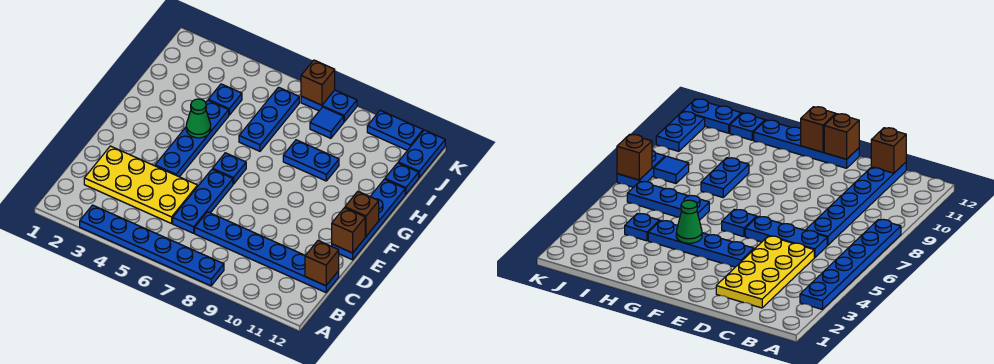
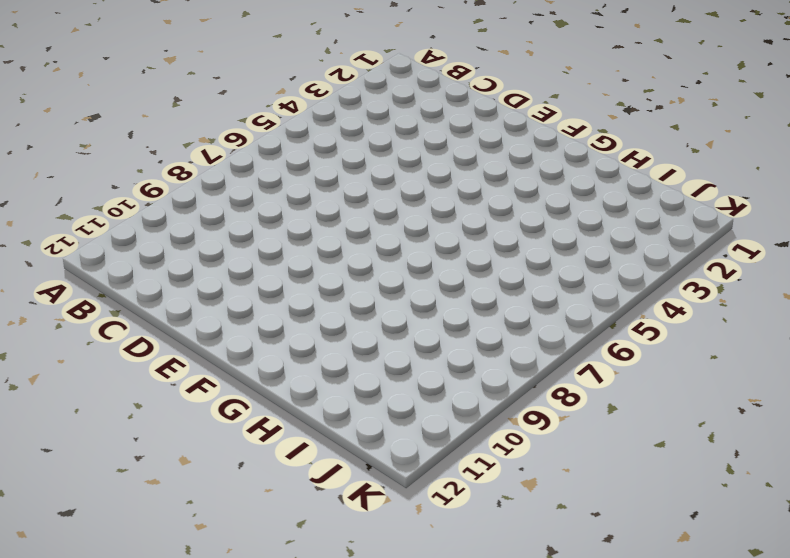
none -> blue plate A3:A8 level 1
none -> yellow plate C2:D5 level 1
none -> blue plate C6:E6 level 1

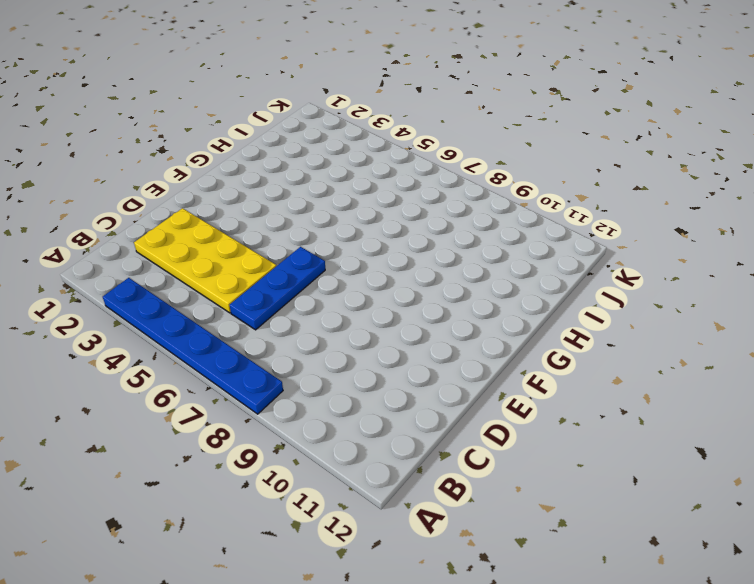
none -> blue plate C7:C12 level 1
none -> blue plate E4:H4 level 1
none -> blue plate E12:H12 level 1

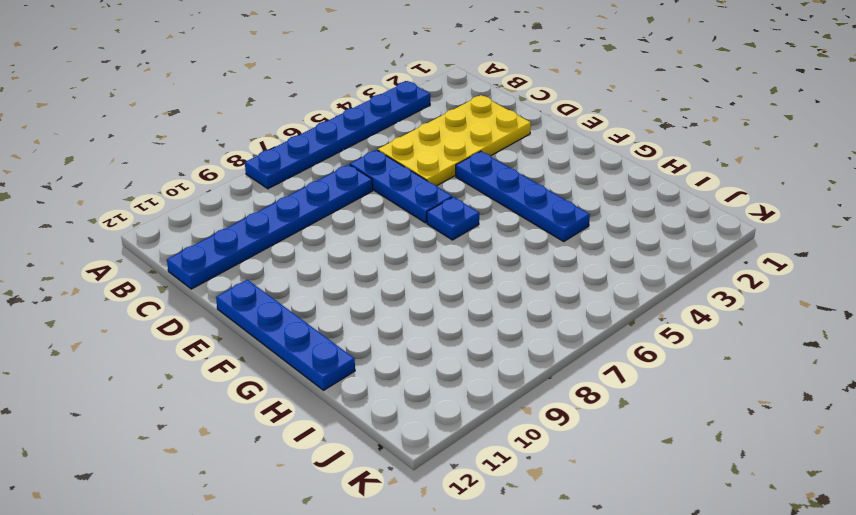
none -> blue plate H6:J6 level 1
none -> blue plate H8:H9 level 1
none -> blue plate I4 level 1

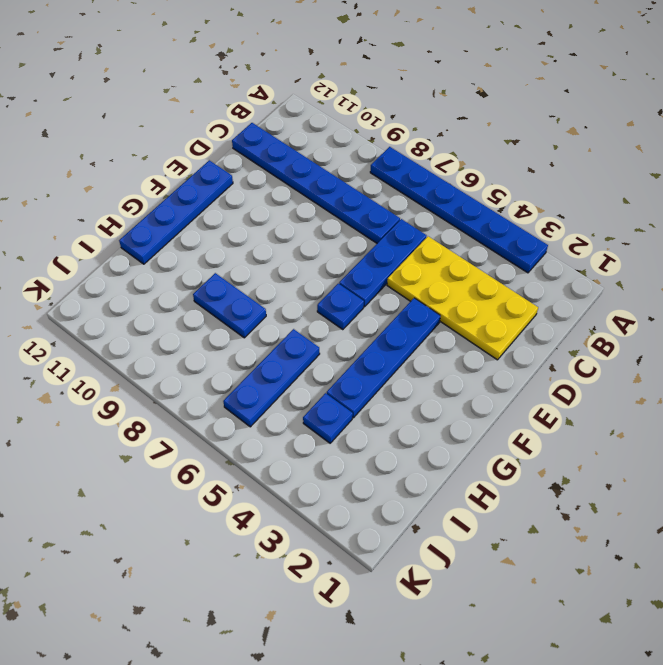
none -> blue plate I12 level 1
none -> blue tile J8 level 1
none -> blue plate J12:K12 level 1

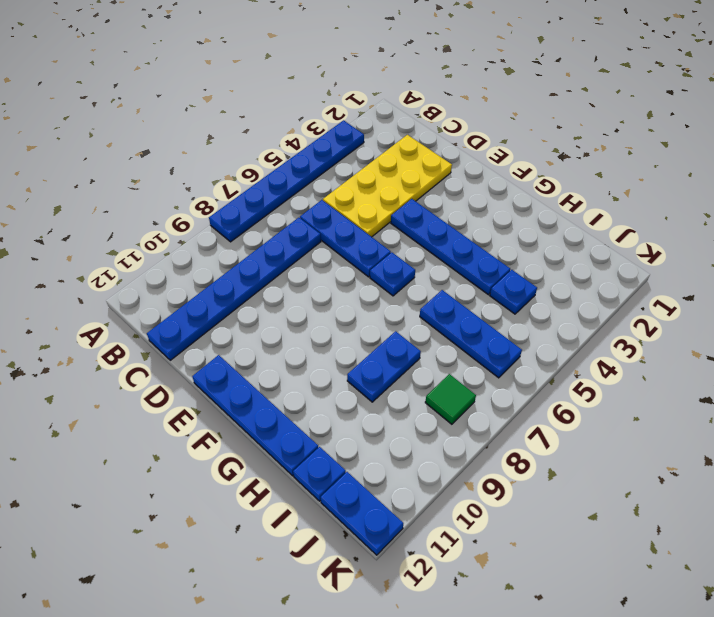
green tile J8 level 1 -> blue tile J8 level 1
none -> blue plate K7:K8 level 1
none -> blue plate K10:K11 level 1
none -> brown brick C12 level 2

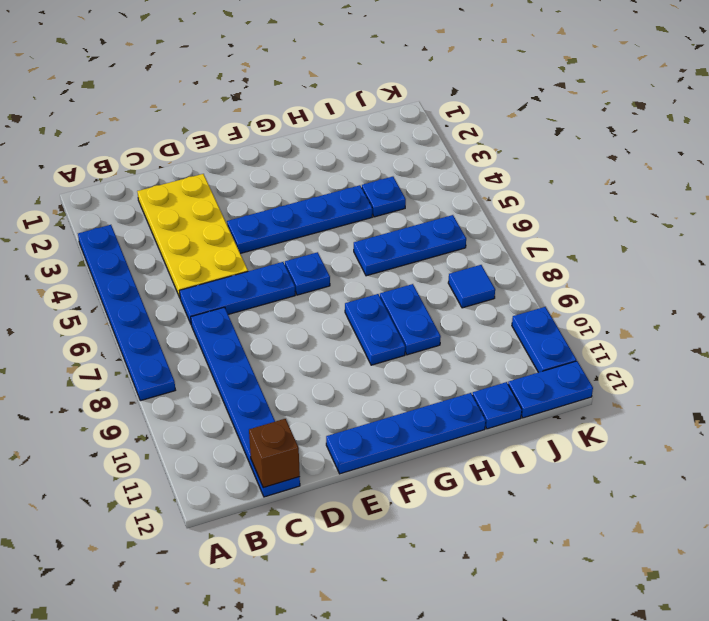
blue plate G8:G9 level 1 -> blue plate K7:K8 level 1
none -> brown brick E12 level 2
none -> brown brick F12 level 2
none -> green cone G4 level 2

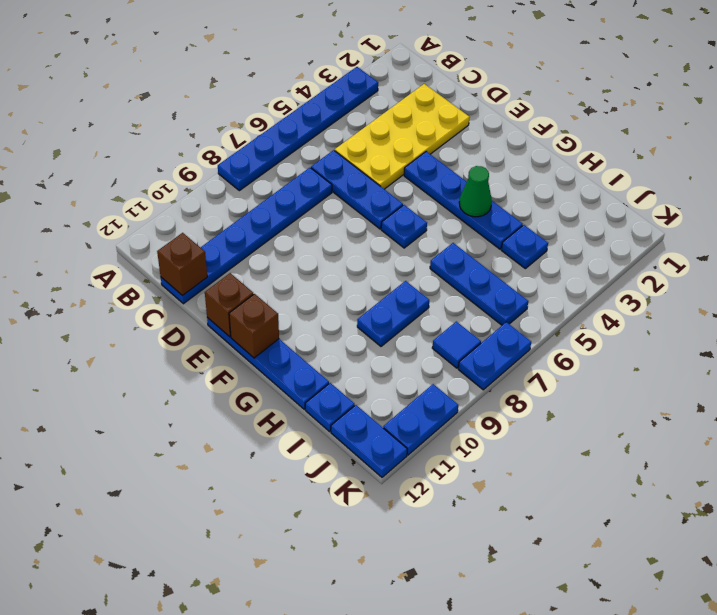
none -> brown brick K7 level 2

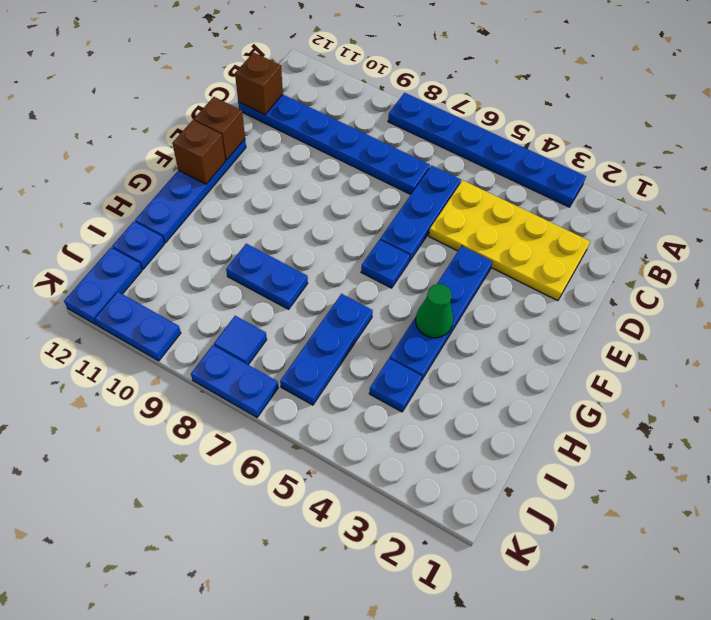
none -> brown brick K7 level 2

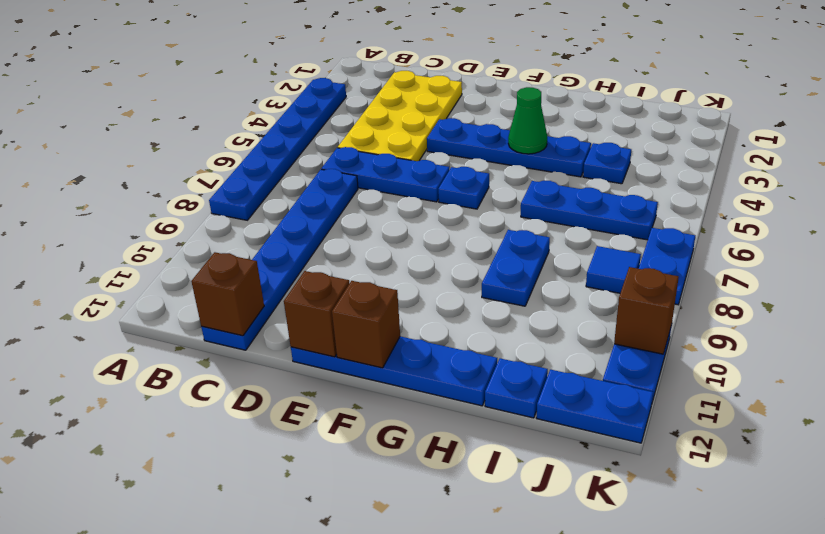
brown brick K10 level 2 -> brown brick K7 level 2

